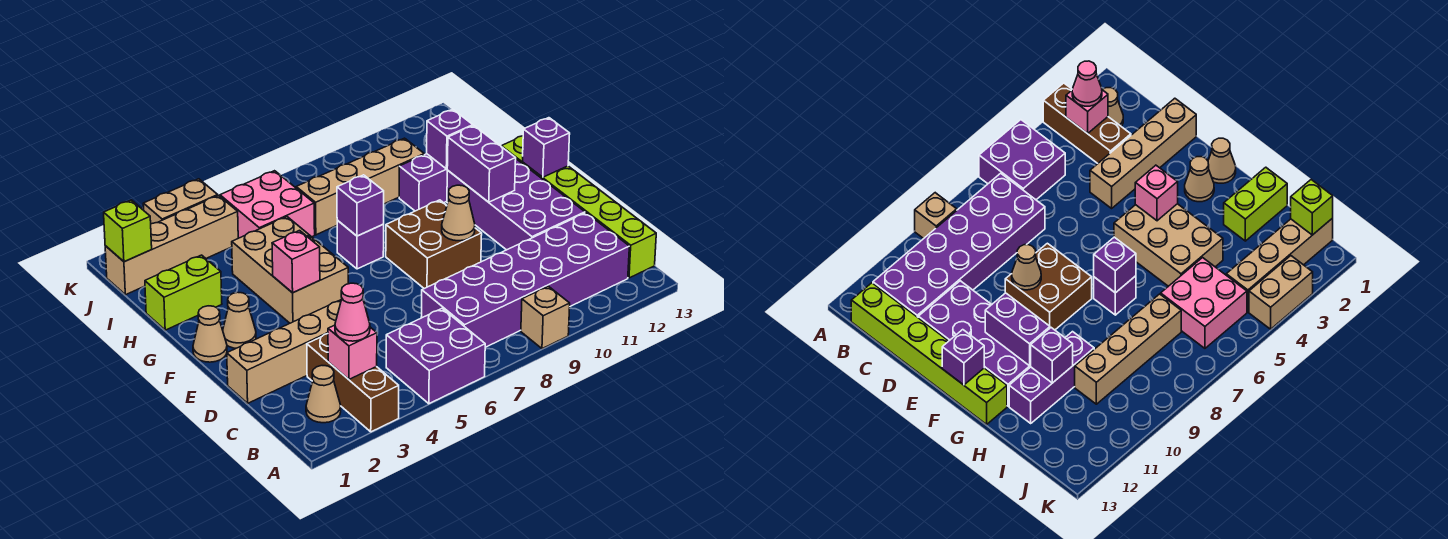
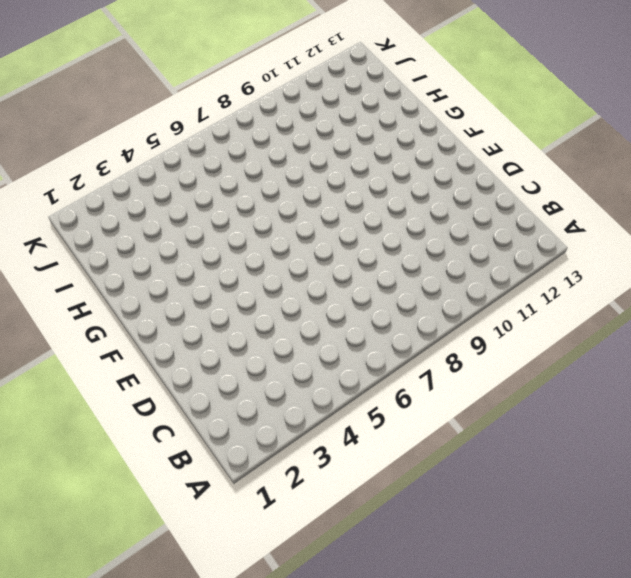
none -> brown brick A3:C3 level 1
none -> purple brick A5:B6 level 1
none -> tan brick A9 level 1

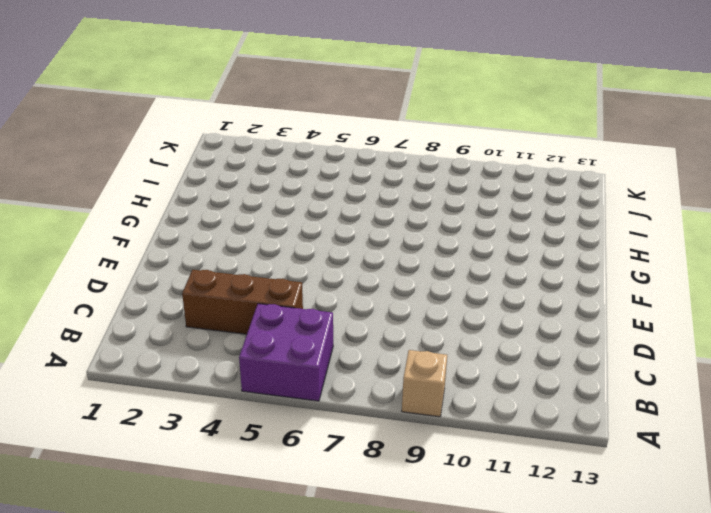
brown brick C3:C5 level 1 -> brown brick A3:C3 level 1
none -> tan cone B2 level 1
none -> purple brick B7:C12 level 1
none -> lime brick B13:G13 level 1

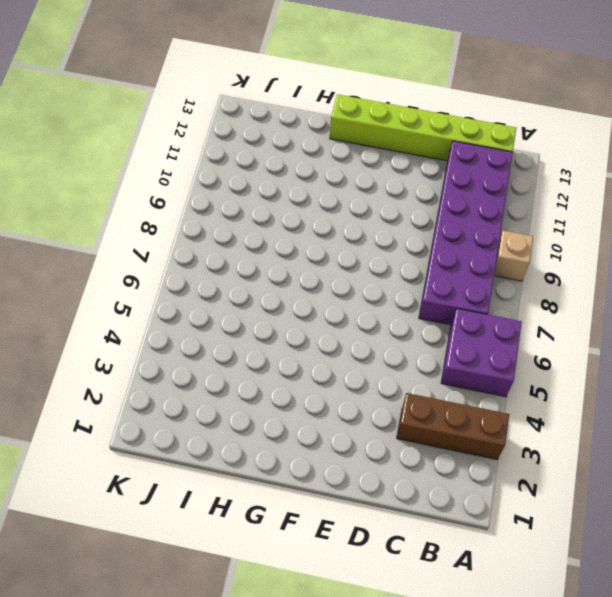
none -> tan cone B2 level 1
none -> tan brick D1:D4 level 1
none -> purple brick D11:G12 level 1

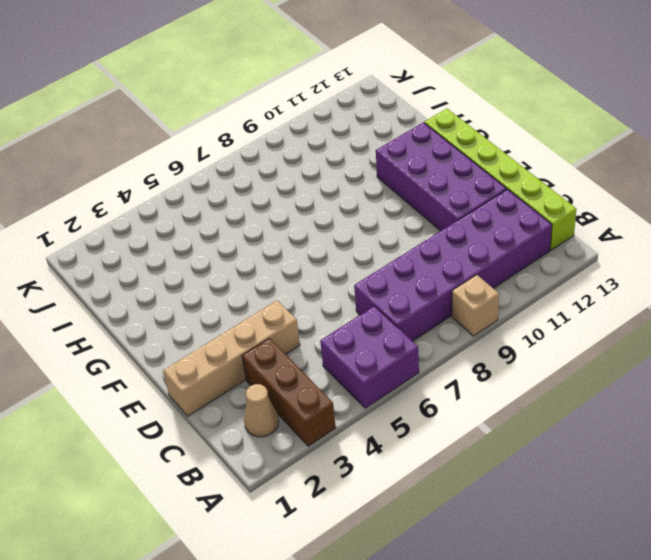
none -> brown brick E8:F9 level 1
none -> tan cone F1 level 1
none -> tan cone F2 level 1

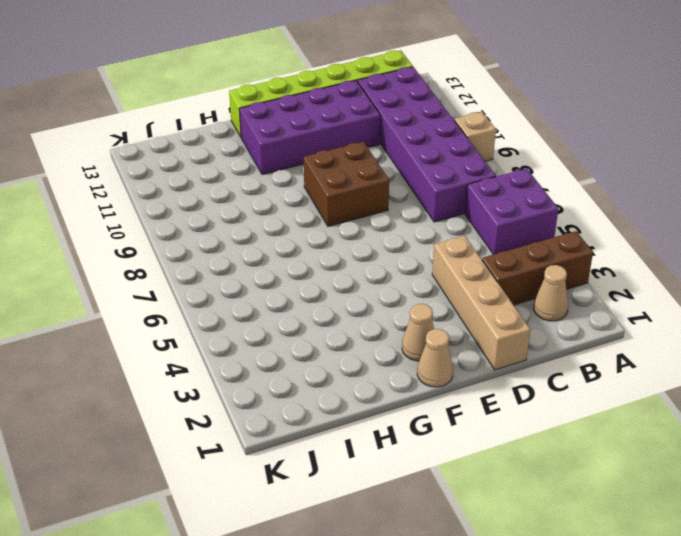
none -> tan brick F4:H5 level 1
none -> purple brick G7 level 1
none -> lime brick H1:H2 level 1

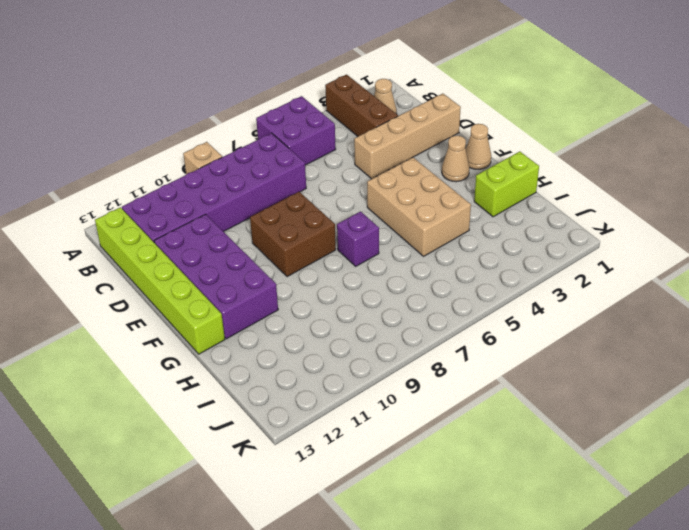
none -> purple brick H10:H12 level 1
none -> pink brick I5:J6 level 1
none -> tan brick I7:I10 level 1

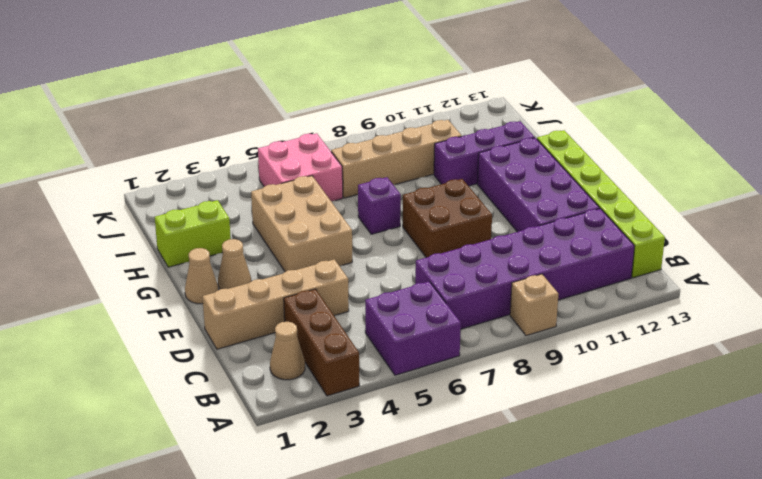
none -> tan brick J1:J4 level 1
none -> tan brick K3:K4 level 1
none -> pink brick B3 level 2

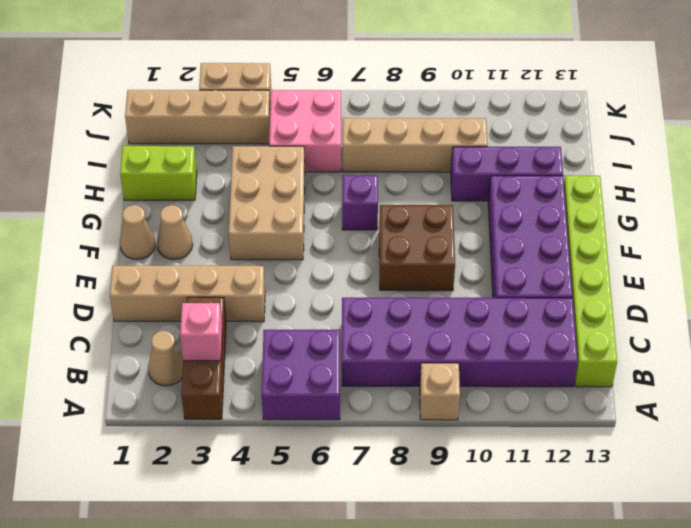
none -> tan cone E9 level 2
none -> pink brick F4 level 2
none -> purple brick F11:G11 level 2

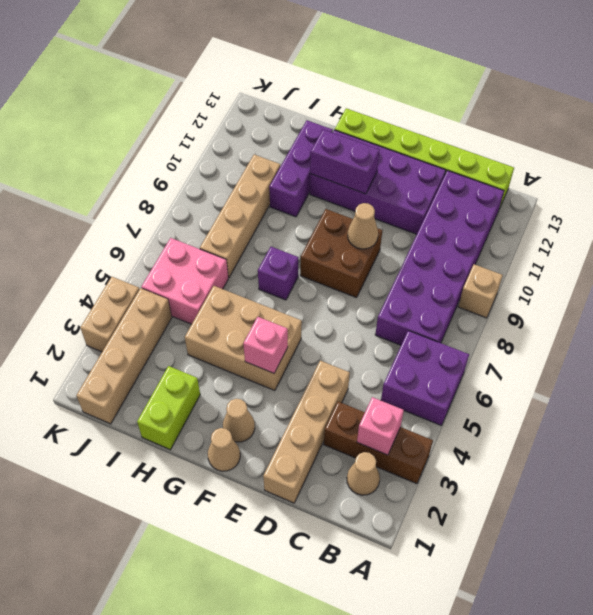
none -> purple brick F13 level 2
none -> purple brick G7 level 2
none -> purple brick H11 level 2

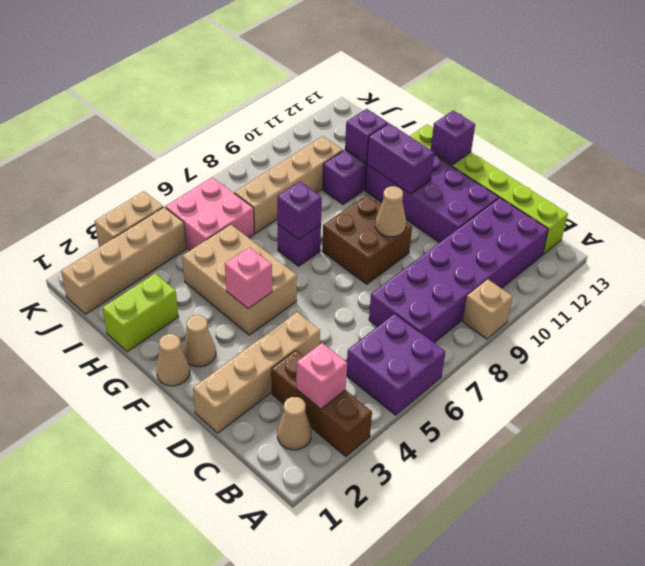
none -> lime brick J1 level 2
none -> pink cone B3 level 3

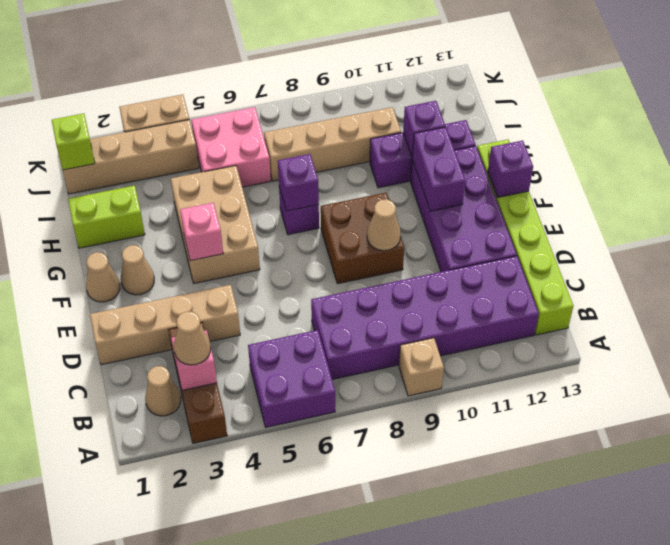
tan cone B3 level 3 -> pink cone B3 level 3

